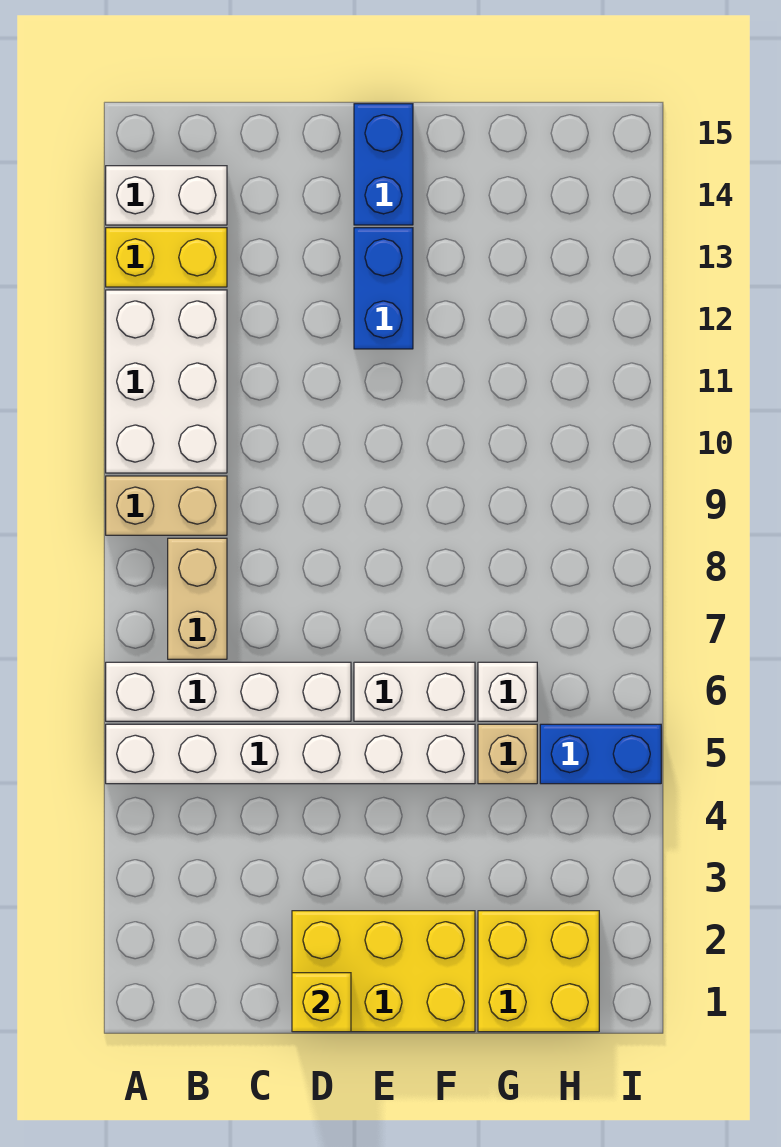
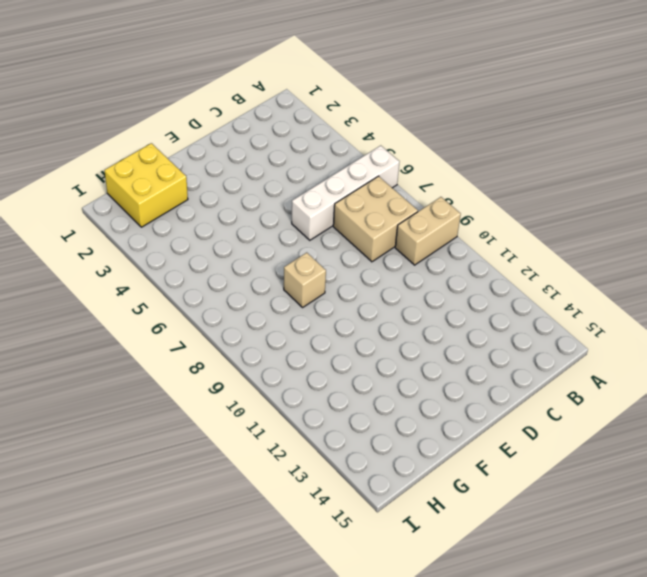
tan brick B7:C8 level 1 -> tan brick B7:B8 level 1
tan brick F8 level 1 -> tan brick G5 level 1
none -> white brick A5:F5 level 1
none -> white brick A10:B12 level 1
none -> yellow brick A13:B13 level 1

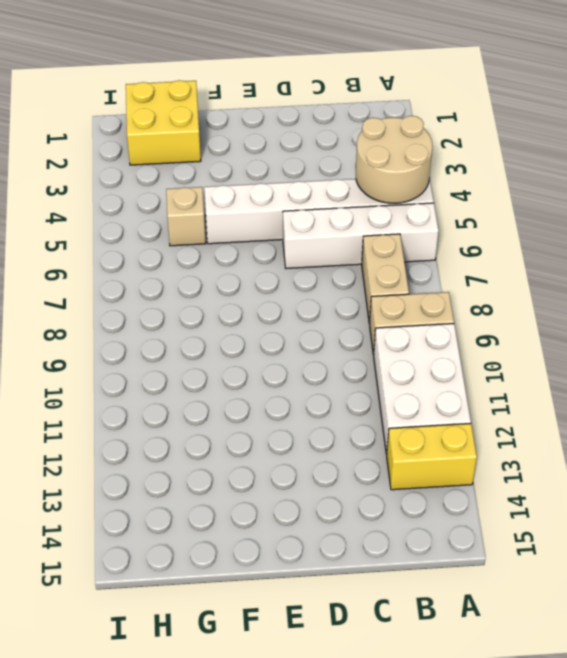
tan round brick A4:B5 level 2 -> none
none -> white brick A14:B14 level 1
none -> yellow brick D1:F2 level 1
none -> white brick E6:F6 level 1

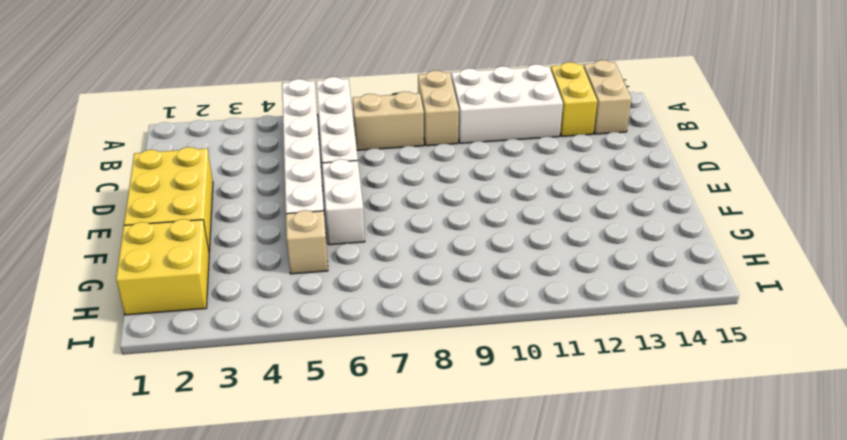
tan brick A14:B14 level 1 -> white brick A14:B14 level 1
none -> blue brick E12:E13 level 1
none -> blue brick E14:E15 level 1
none -> white brick G6 level 1

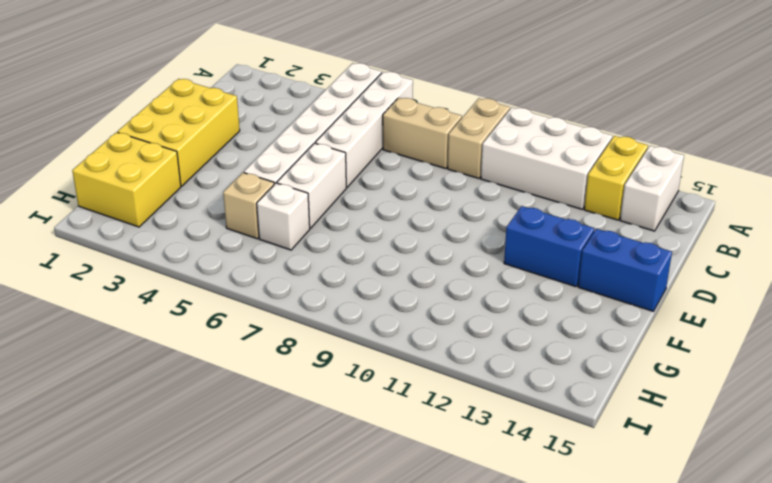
none -> blue brick H5:I5 level 1
none -> yellow brick D1 level 2

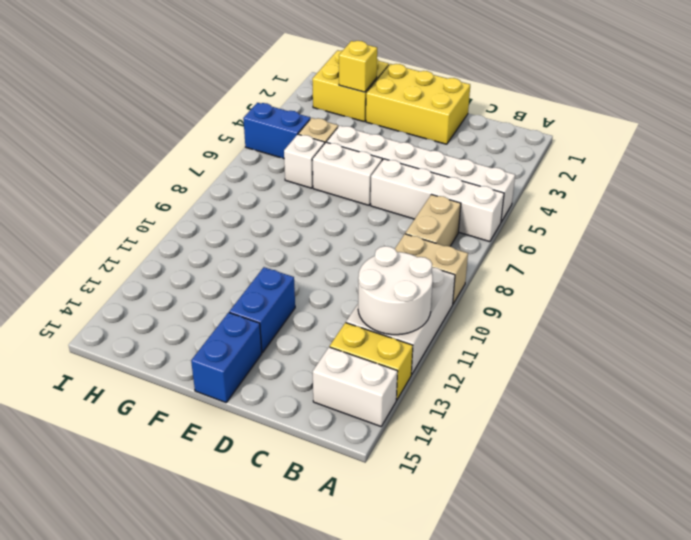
white round brick A11:B12 level 2 -> none
yellow brick G2 level 2 -> yellow brick D1 level 2

